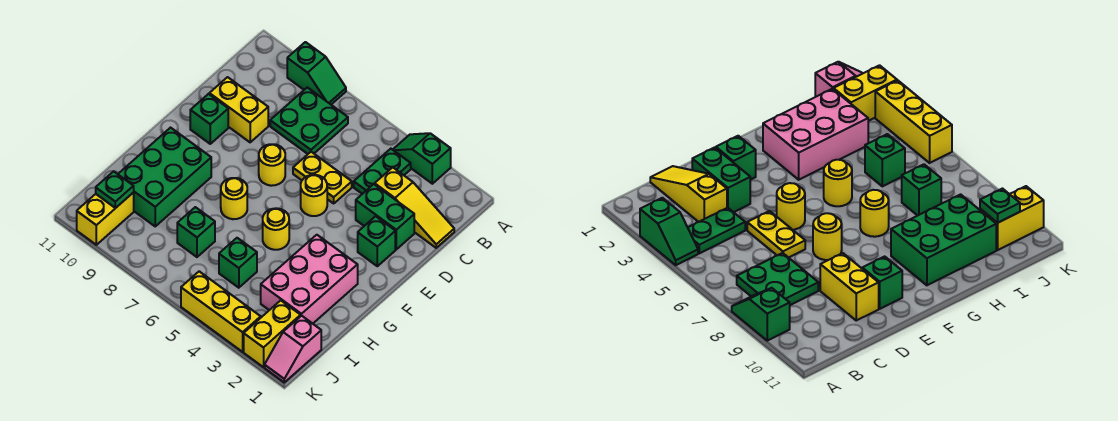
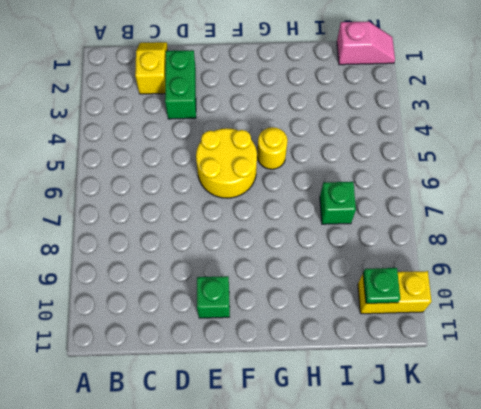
yellow slope C1:C2 level 1 top 2 -> yellow slope C1:C3 level 1 top 3
yellow round brick E5:F6 level 1 -> yellow round brick E5 level 1
none -> green slope A3:A4 level 1 top 3
none -> green slope A8:A9 level 1 top 9
none -> green plate B4:C4 level 1

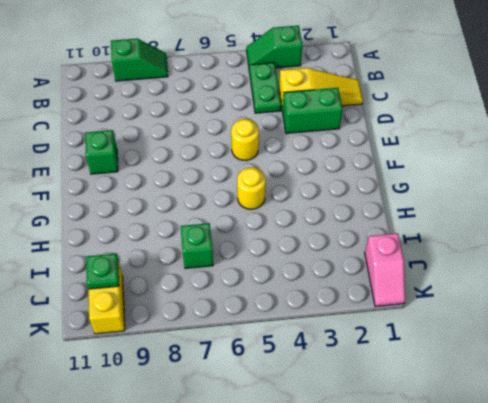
none -> green plate B7:C8 level 1
none -> yellow plate D5:D6 level 1
none -> yellow brick D9:D10 level 1

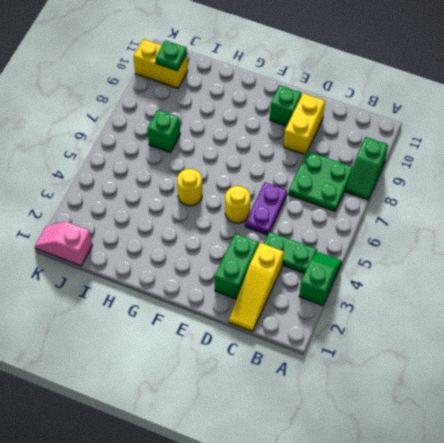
purple plate D5:D6 level 1 -> yellow plate D5:D6 level 1
none -> green brick E2 level 1
none -> yellow round brick E7 level 1
none -> pink brick G2:I3 level 1

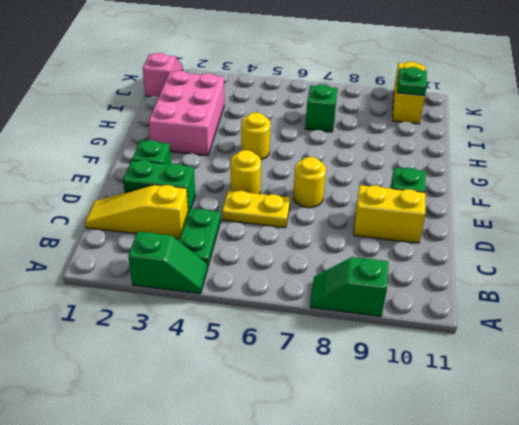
none -> green plate B7:C8 level 1
none -> yellow round brick G7 level 1
none -> green brick G9:I10 level 1

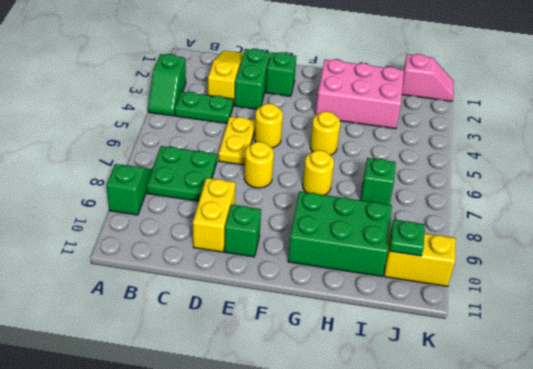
none -> green brick I5 level 1
none -> yellow brick J2:K2 level 1
none -> yellow brick K3:K5 level 1

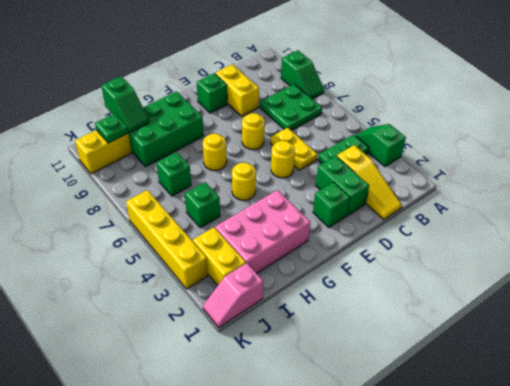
green slope I10:I11 level 2 top 11 -> none
yellow brick J2:J3 level 1 -> yellow brick J2:K2 level 1
yellow brick K3:K6 level 1 -> yellow brick K3:K5 level 1

